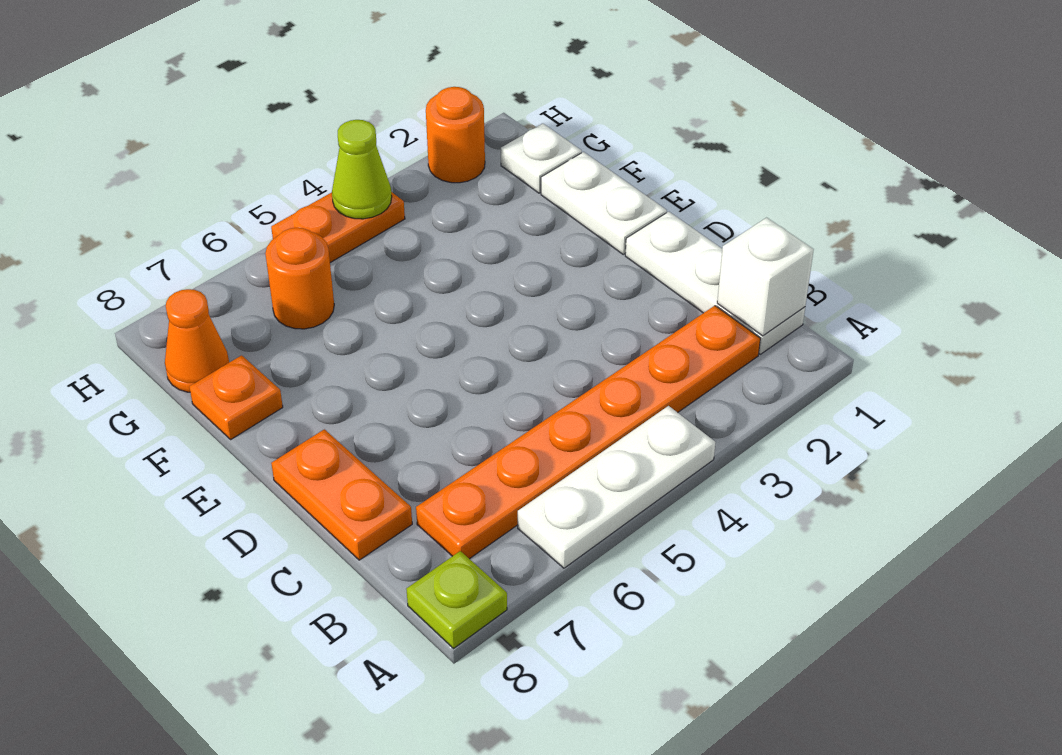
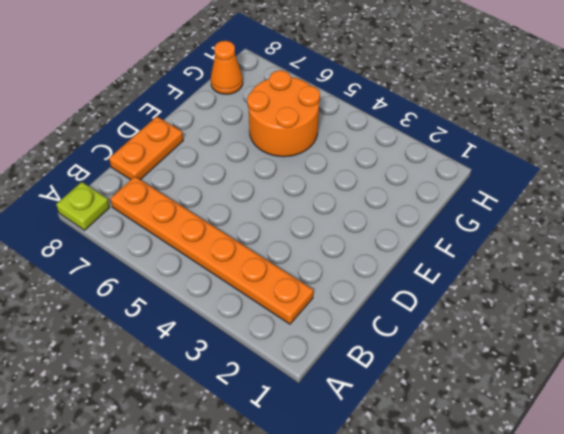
orange round brick F5:G6 level 1 -> orange round brick G6 level 1
none -> white plate A4:A6 level 1
none -> white plate B1:D1 level 1
none -> white plate E1:F1 level 1

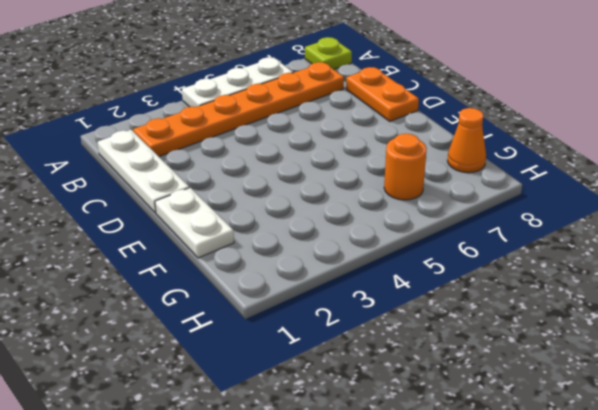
none -> orange plate F8 level 1
none -> white plate G1 level 1
none -> orange round brick H2 level 1

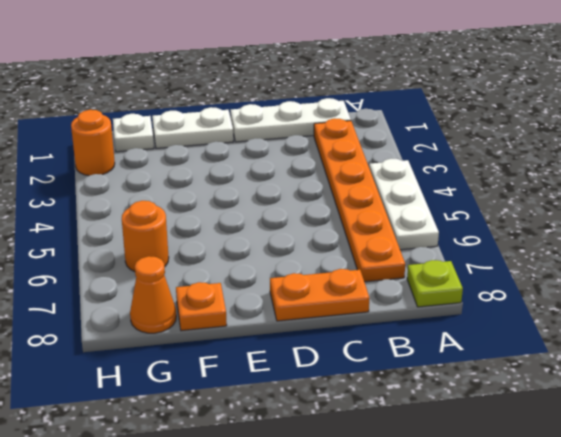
none -> orange plate H4:H5 level 1
none -> white brick B1 level 2
none -> lime cone H4 level 2

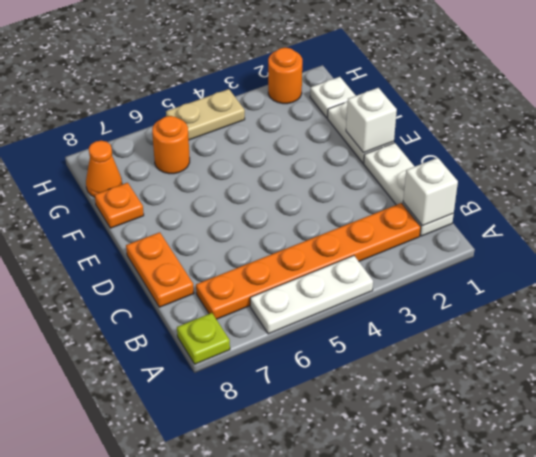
white brick E1 level 2 -> none
tan plate H4:H5 level 1 -> orange plate H4:H5 level 1
none -> lime cone H4 level 2

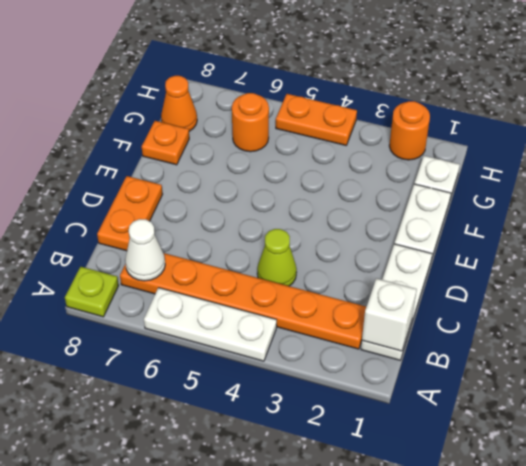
white cone B7 level 2 -> none
lime cone C4 level 1 -> lime cone H4 level 2

